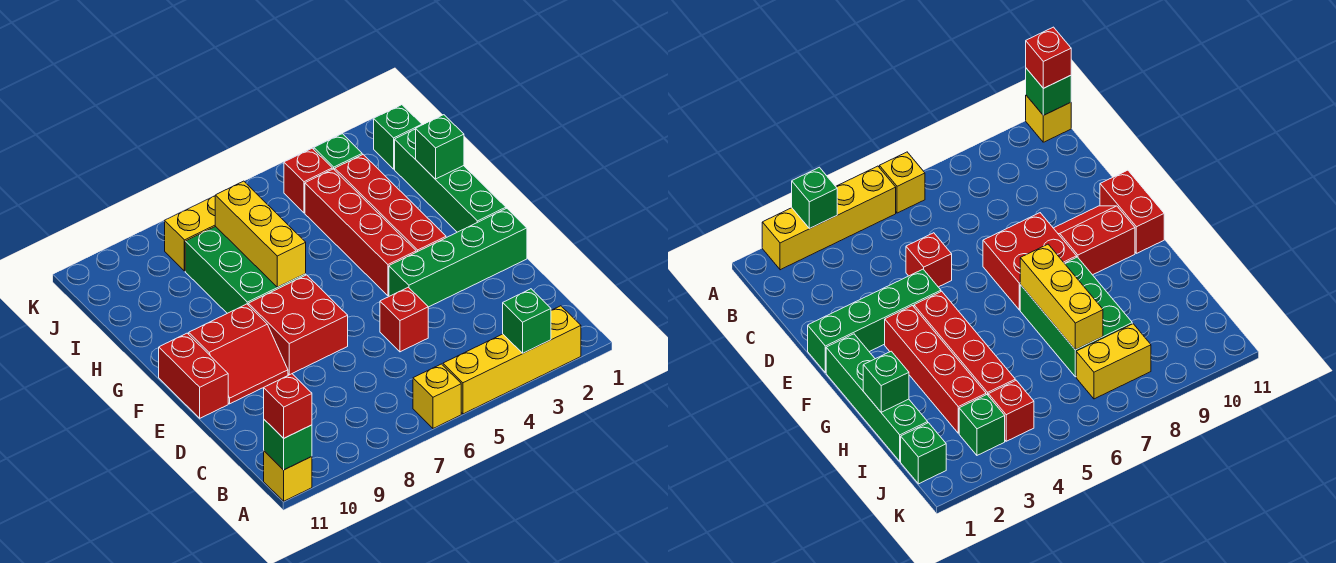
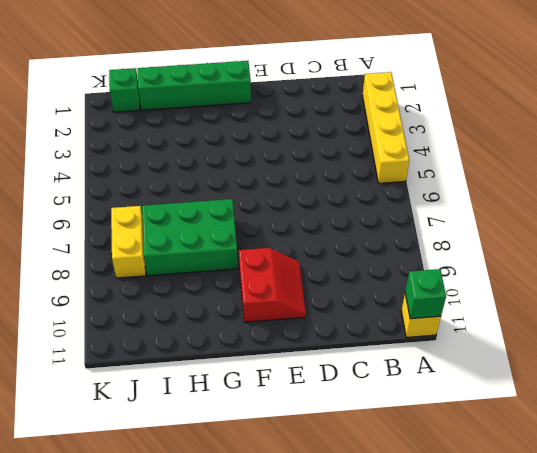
none -> yellow brick A6 level 1
none -> red brick D5 level 1
none -> green brick E1:E4 level 1

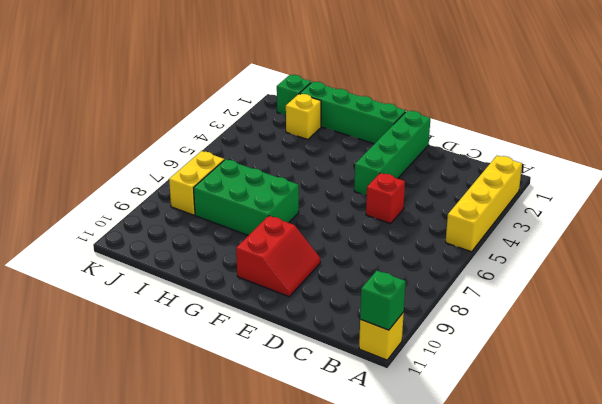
yellow brick I2 level 1 -> yellow brick A6 level 1
none -> red brick E7:F8 level 1
none -> red brick E11:F11 level 1
none -> red brick F3:I3 level 1

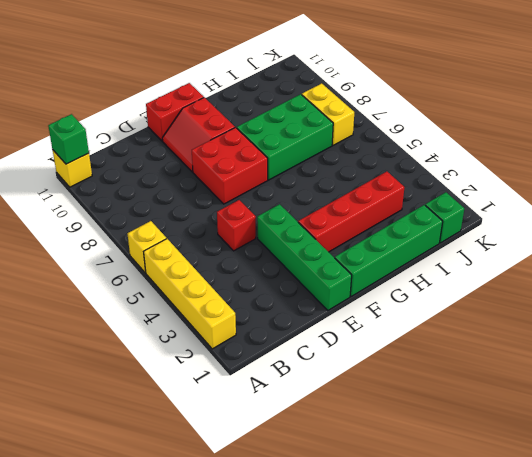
none -> red brick F4:I4 level 1
none -> green brick J3 level 1
none -> red brick J4 level 1

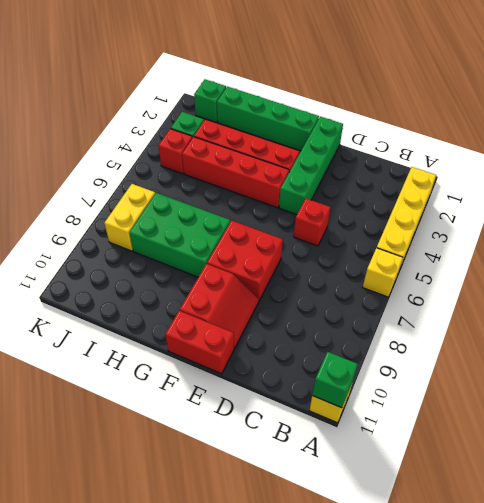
none -> green brick A3 level 2
none -> yellow brick G7:I7 level 2
none -> green brick H1 level 2

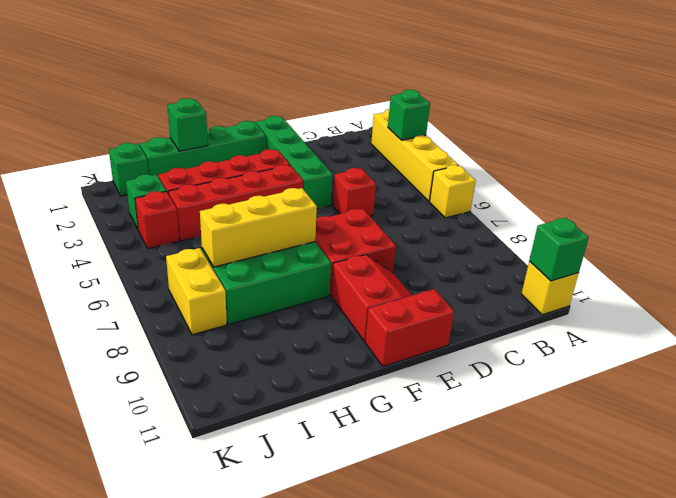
none -> red brick A11 level 3

